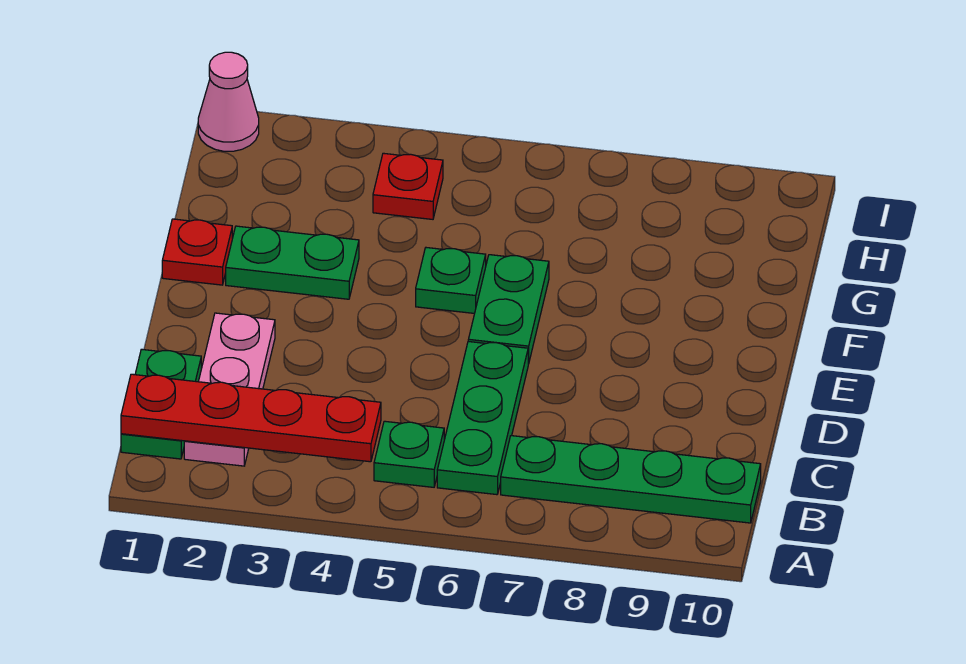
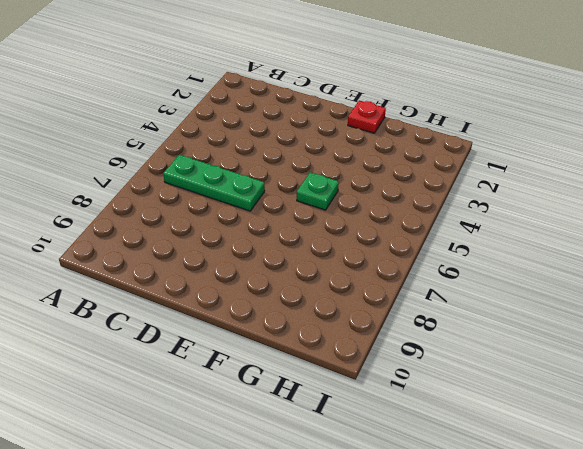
none -> green plate B1:C1 level 1
none -> pink plate B2:D2 level 1
none -> green plate B5 level 1

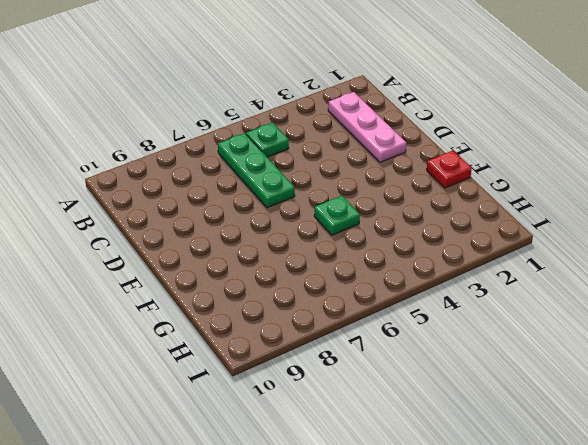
none -> green plate B1:C1 level 1
none -> green plate B7:B10 level 1
none -> green plate E6:F6 level 1

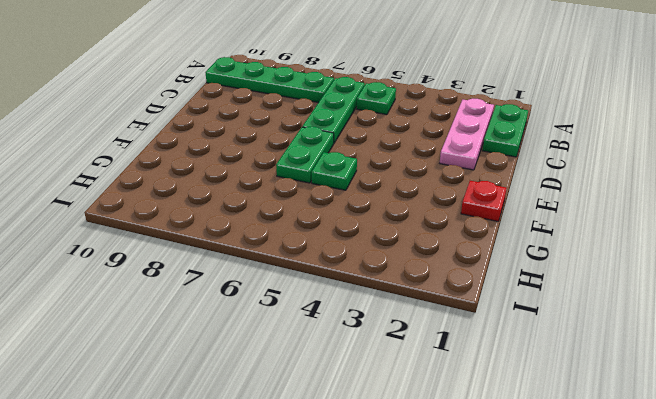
none -> green plate F2:F3 level 1
none -> red plate H4 level 1
none -> pink cone I1 level 1

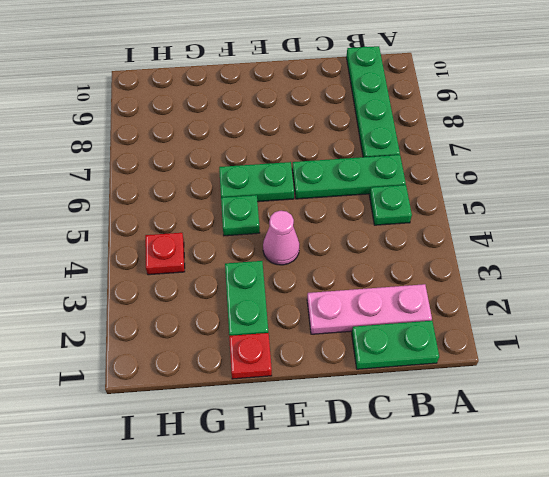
pink cone E4 level 1 -> pink cone I1 level 1
none -> red plate B1:B4 level 2

